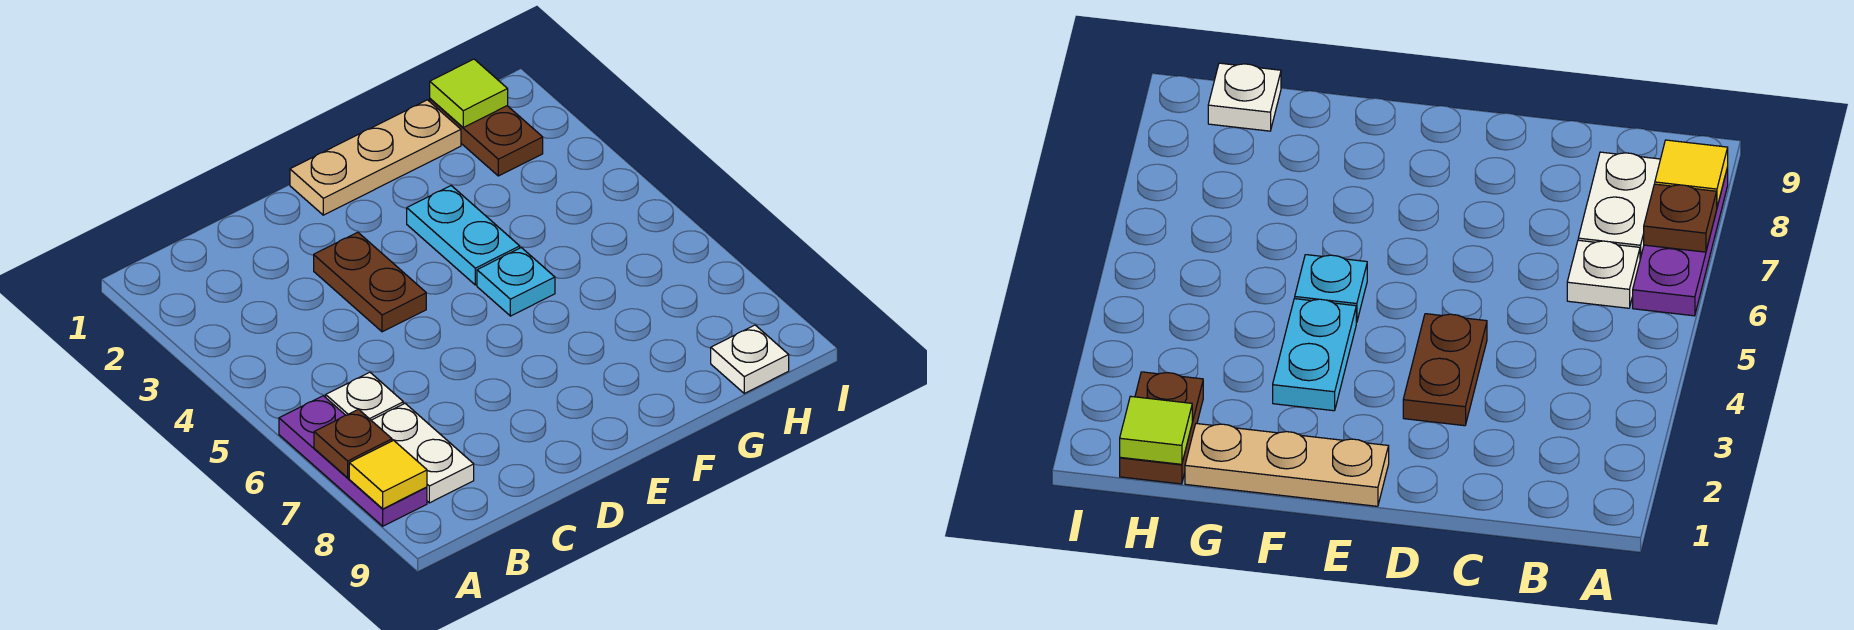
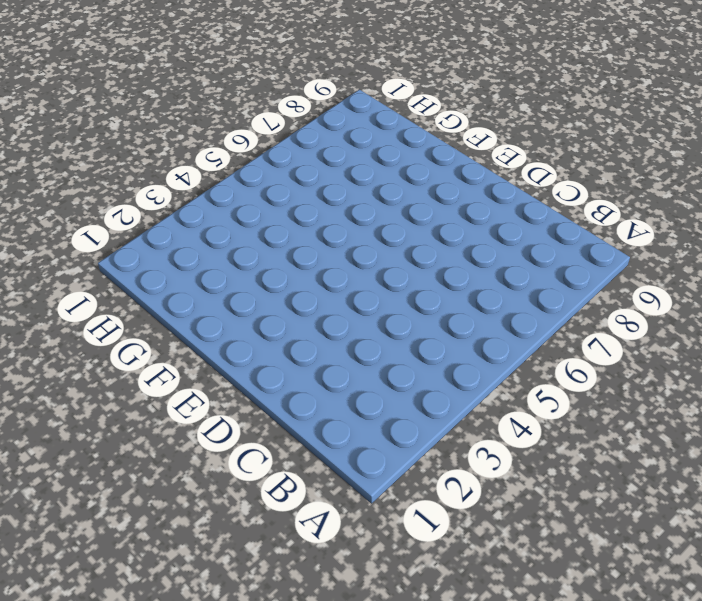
none -> purple plate A6:A8 level 1
none -> white plate B6 level 1
none -> white plate B7:B8 level 1

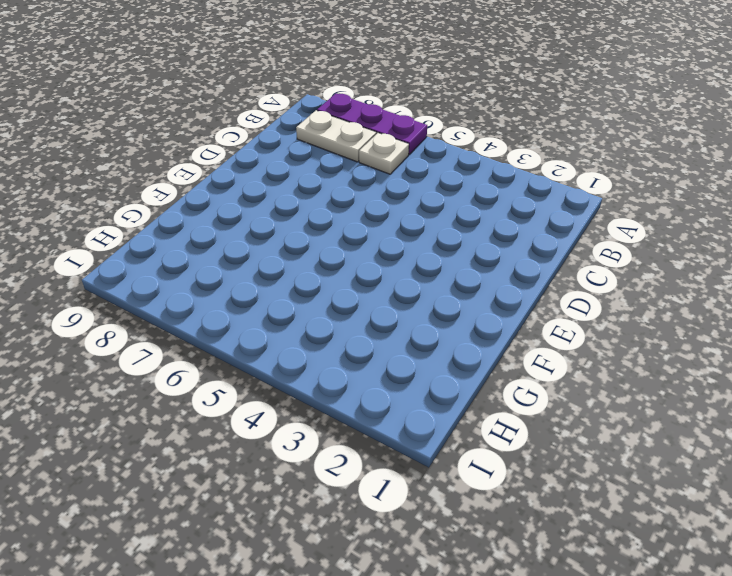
none -> brown plate D3:D4 level 1
none -> tan plate E1:G1 level 1
none -> cyan plate F3:F4 level 1

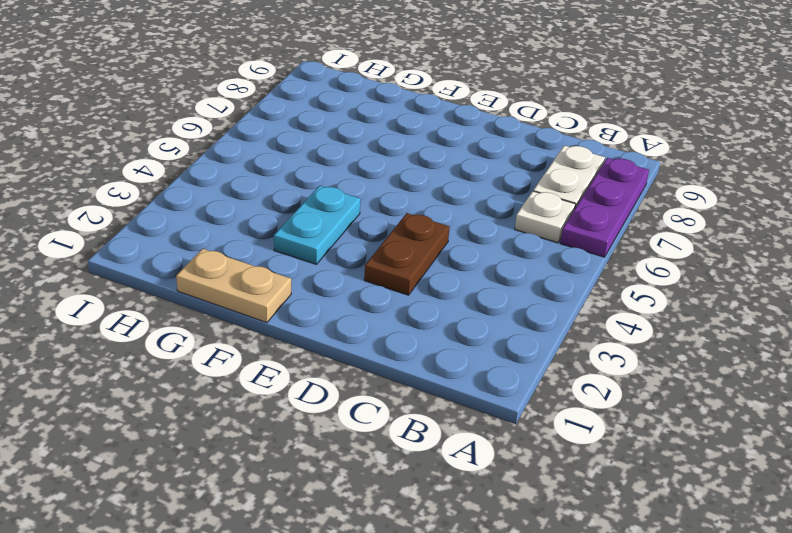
tan plate F1:G1 level 1 -> tan plate E1:G1 level 1
none -> cyan plate F5 level 1
none -> brown plate H1:H2 level 1
none -> white plate H9 level 1

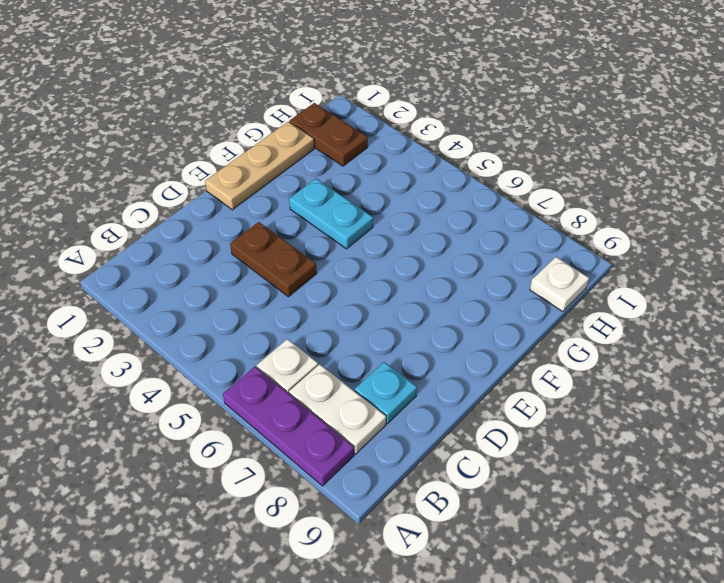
cyan plate C8 level 1 -> cyan plate F5 level 1
none -> brown plate A7 level 2
none -> yellow tile A8 level 2
none -> lime tile H1 level 2

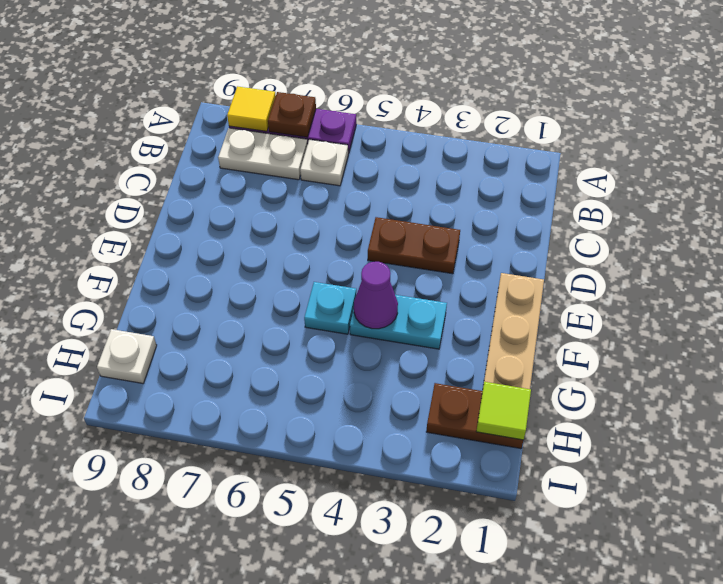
purple cone F4 level 2 -> none

